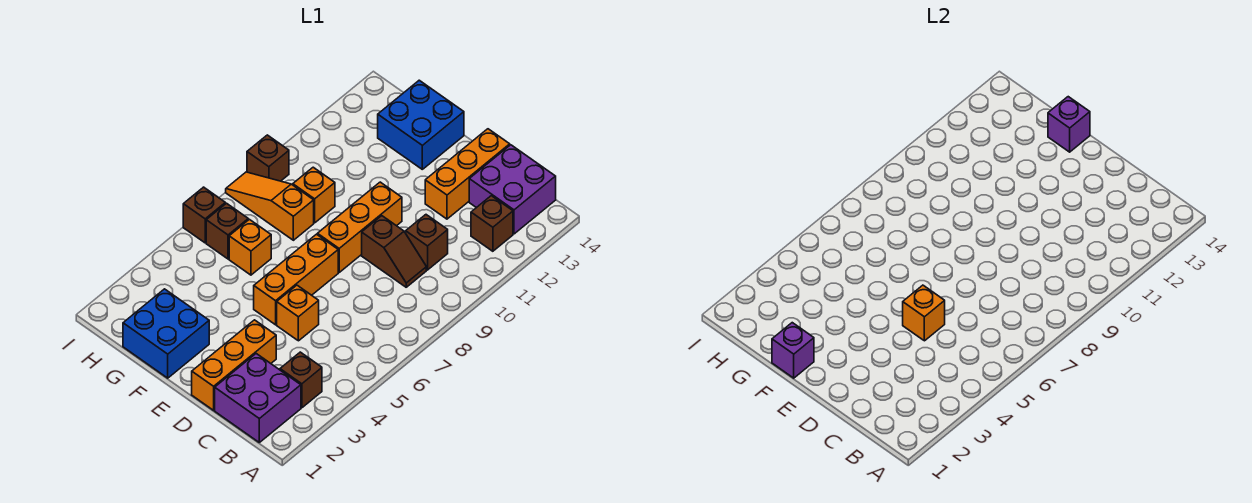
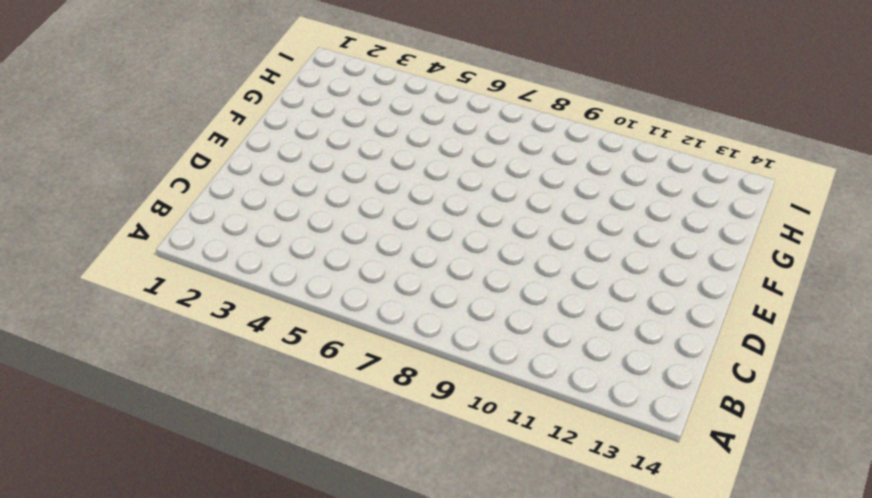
none -> purple brick B1:C2 level 1
none -> brown brick B3 level 1
none -> brown brick B12 level 1

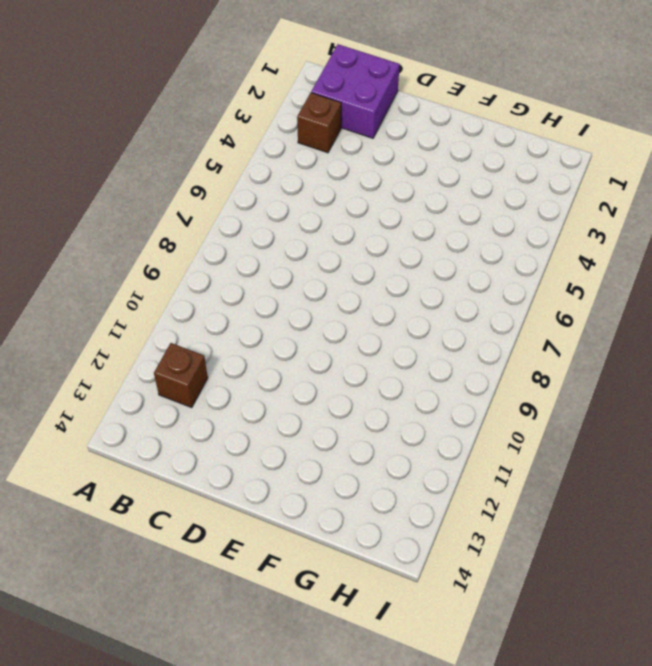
none -> purple brick B13:C14 level 1
none -> brown slope C9:D9 level 1 top D
none -> brown brick C10 level 1

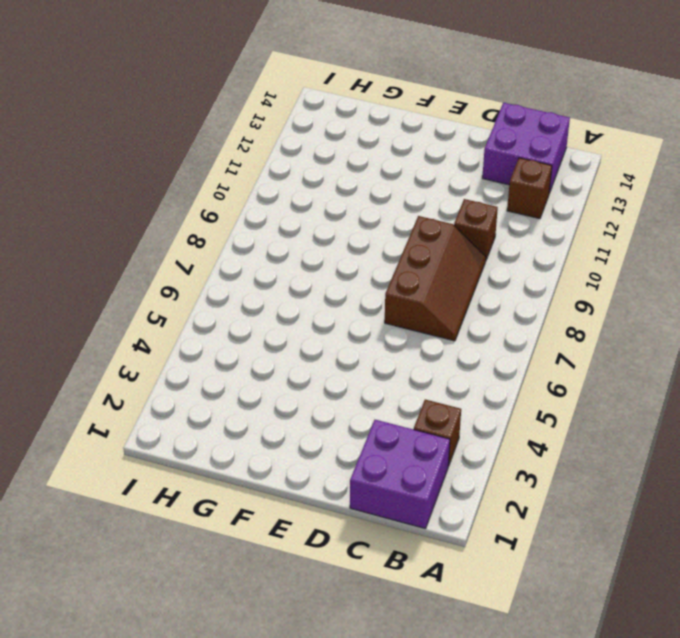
brown slope C7:D9 level 1 top D -> brown slope C9:D9 level 1 top D
none -> orange brick D1:D3 level 1
none -> orange brick D5 level 1
none -> orange brick D12:D14 level 1

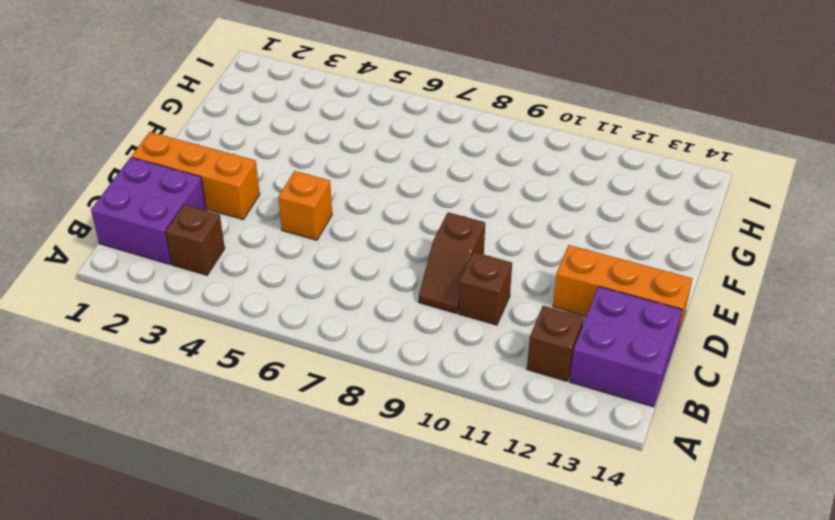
none -> orange brick E5:E7 level 1
none -> orange brick E8:E10 level 1
none -> blue brick F1:G2 level 1

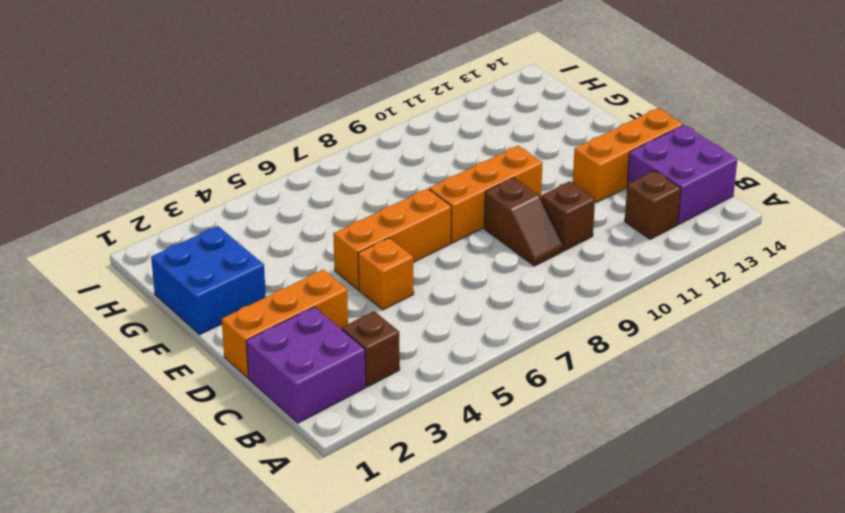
none -> blue brick F13:G14 level 1
none -> orange brick G6 level 1
none -> orange slope G8:I8 level 1 top G

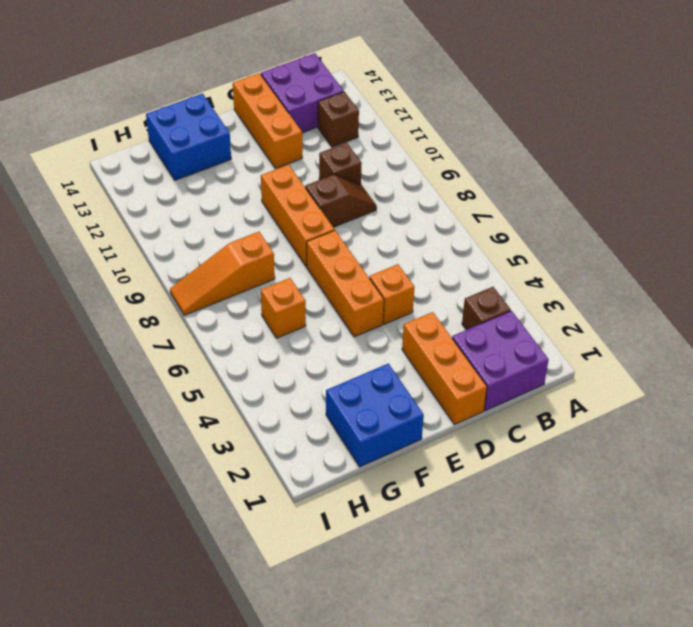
none -> orange brick G9 level 1
none -> brown brick H6 level 1
none -> brown brick I6 level 1

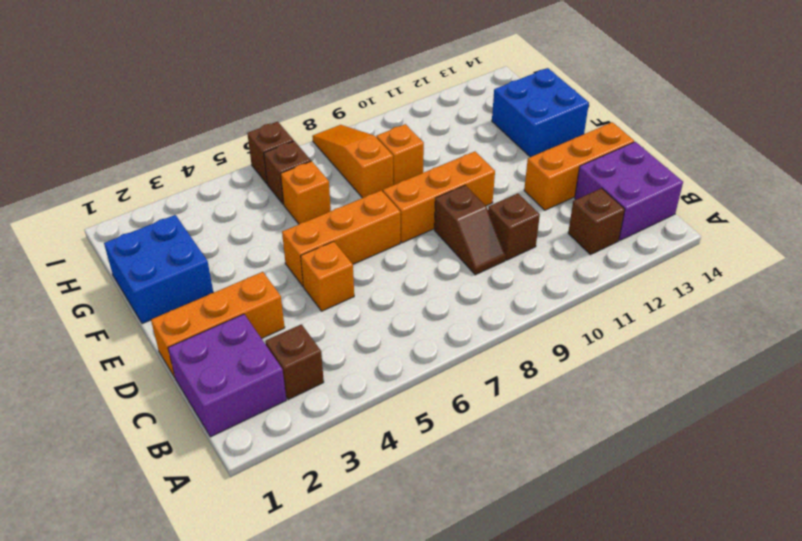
none -> brown brick I9 level 1
none -> orange brick D5 level 2
none -> purple brick F1 level 2

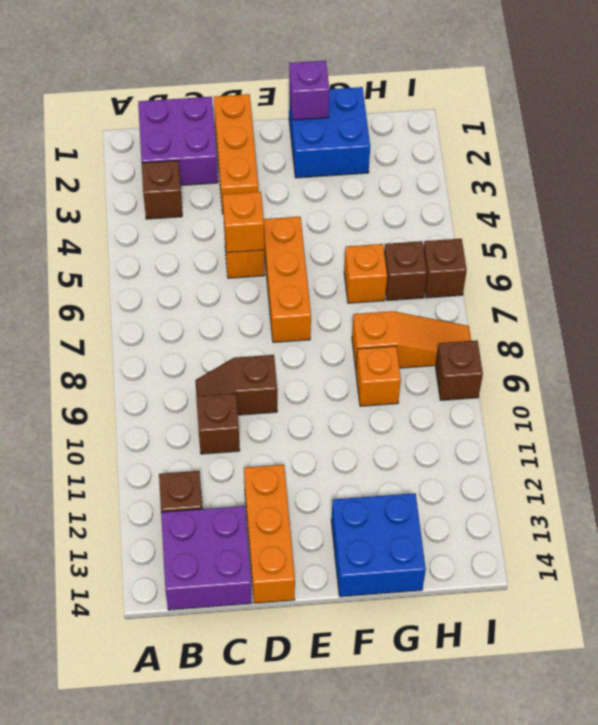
none -> orange brick E8:E10 level 1
none -> purple brick F14 level 2

